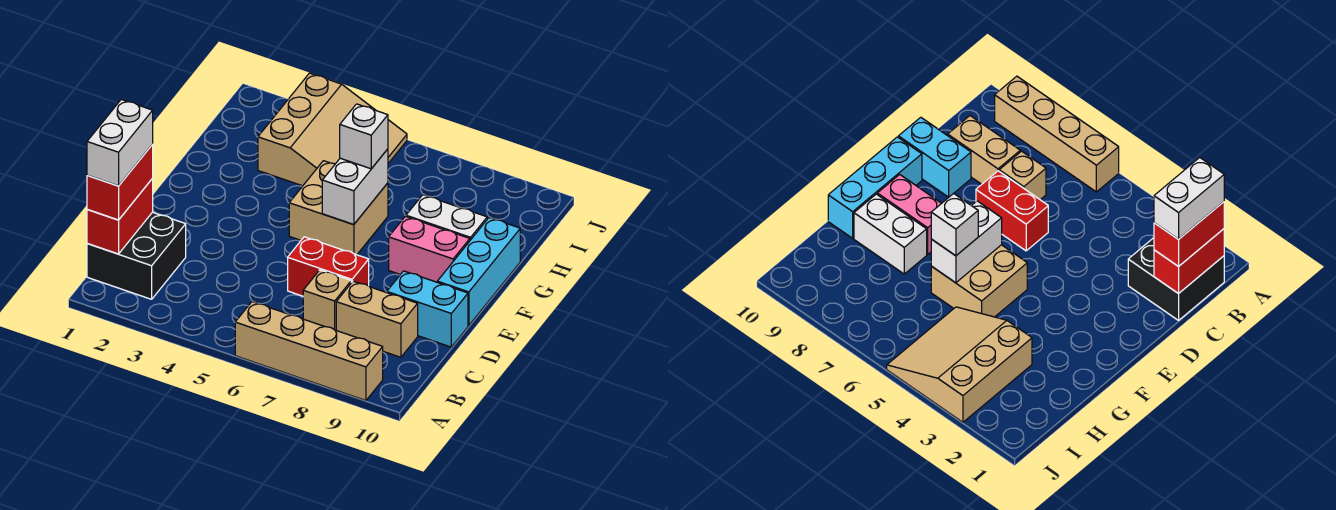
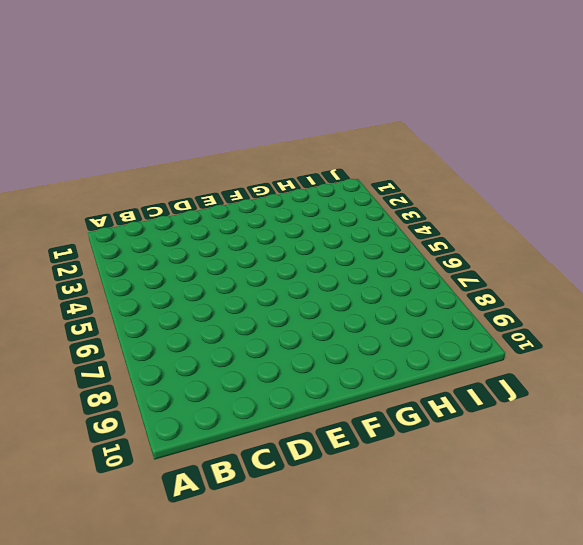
none -> tan brick A6:A9 level 1
none -> black brick B1:C2 level 1
none -> tan brick C7 level 1

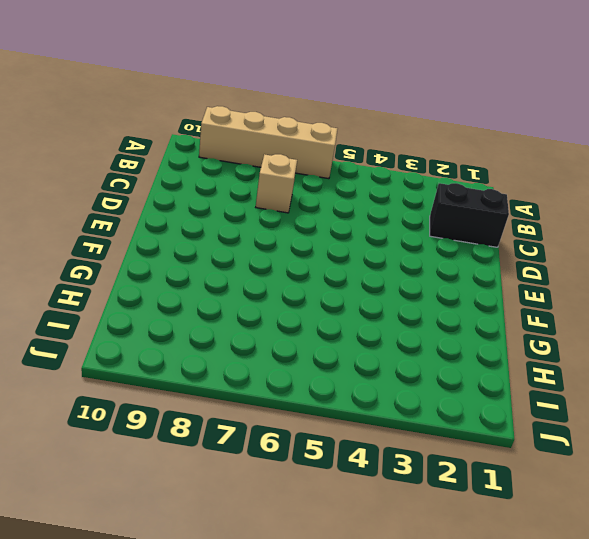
black brick C1:C2 level 1 -> black brick B1:C2 level 1
none -> tan brick C8:C9 level 1
none -> red brick D6:D7 level 1
none -> cyan brick D9:D10 level 1

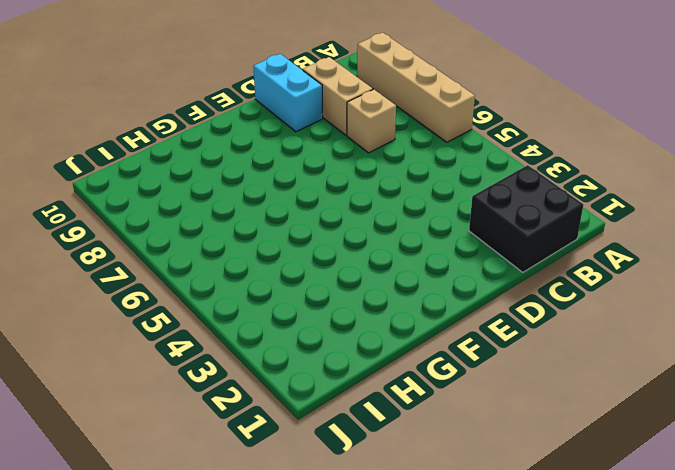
none -> red brick D6:D7 level 1
none -> cyan brick E10:G10 level 1
none -> tan brick F5:G6 level 1

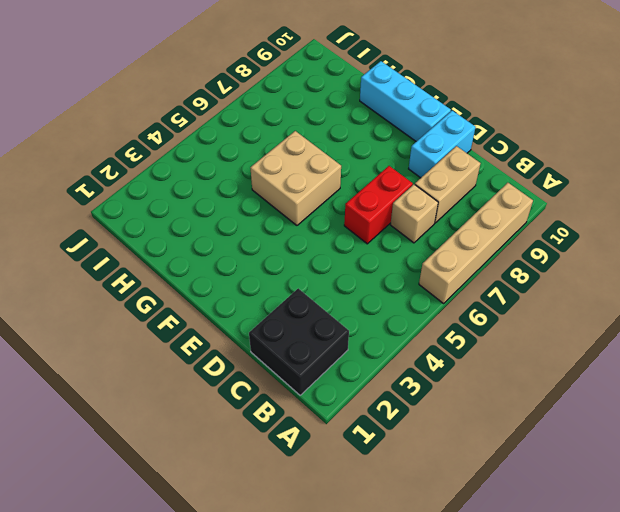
none -> pink brick F8:F9 level 1
none -> white brick G8:G9 level 1
none -> tan slope H3:J5 level 1 top 3

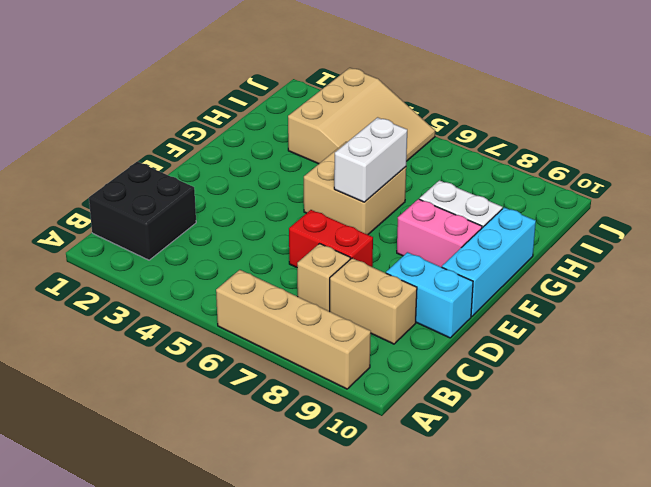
none -> red brick B1:C1 level 2
none -> red brick B1:C1 level 3
none -> white brick G6 level 3

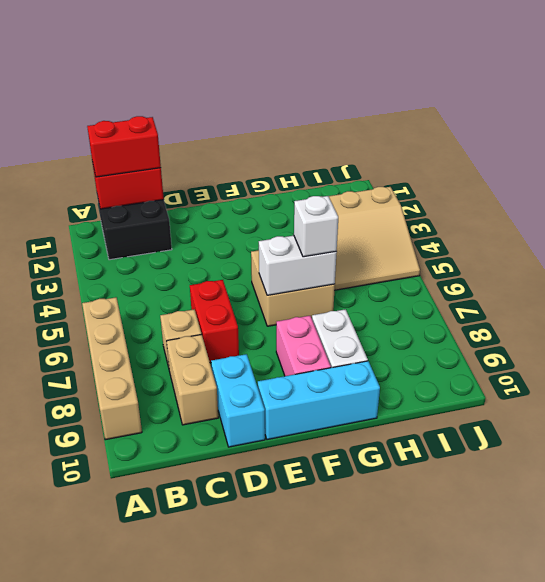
none -> white brick B1:C1 level 4

